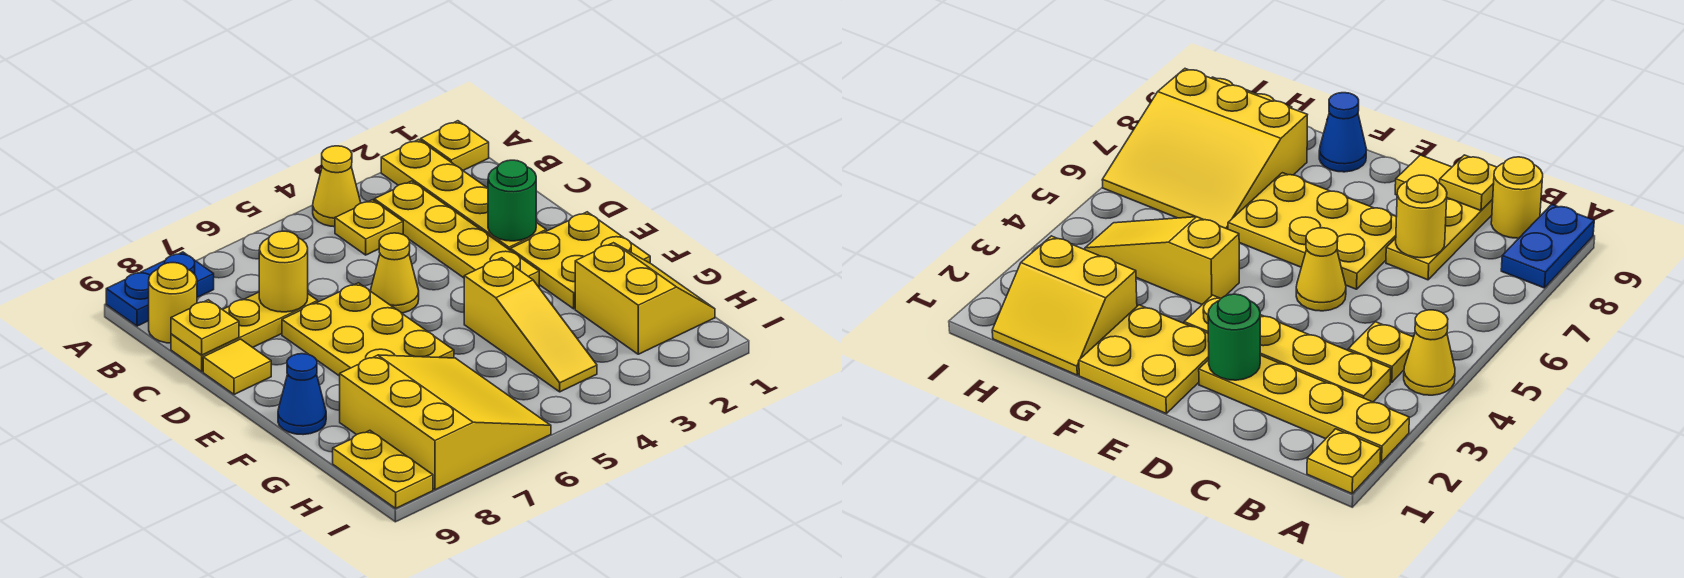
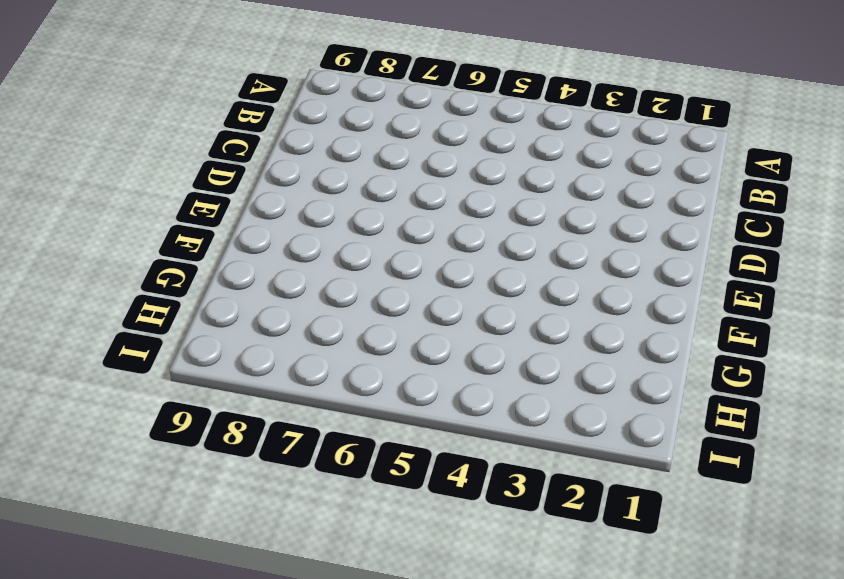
none -> yellow plate A1 level 1
none -> yellow plate A2:D2 level 1
none -> yellow cone A4 level 1

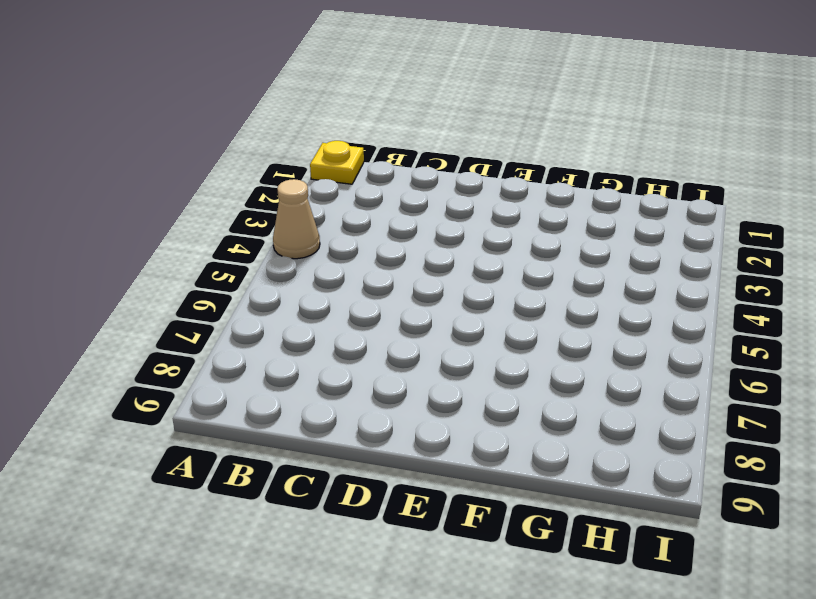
tan cone A4 level 1 -> yellow cone A4 level 1
none -> yellow plate A2:D2 level 1
none -> blue plate A8:A9 level 1
none -> yellow plate B3:E3 level 1

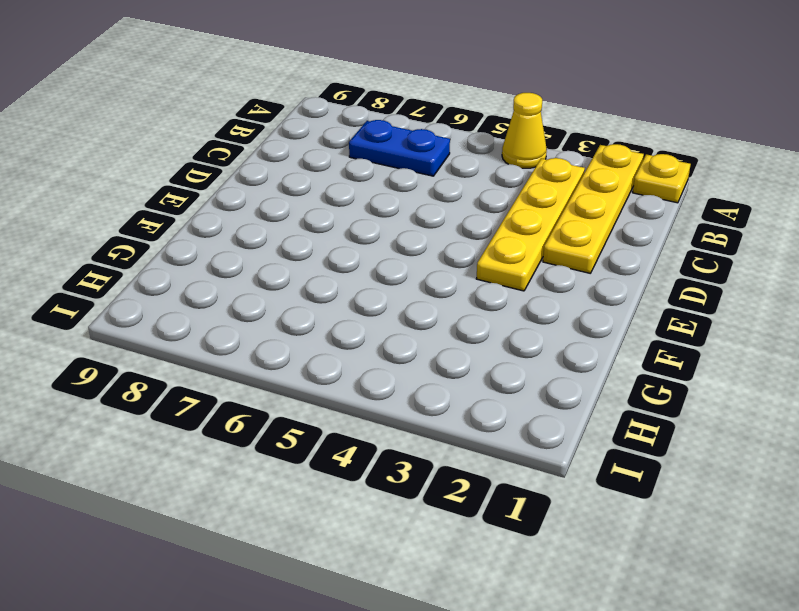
blue plate B6:B7 level 1 -> blue plate A8:A9 level 1
none -> yellow plate B4 level 1
none -> yellow round brick B9 level 1
none -> yellow plate C7:C9 level 1

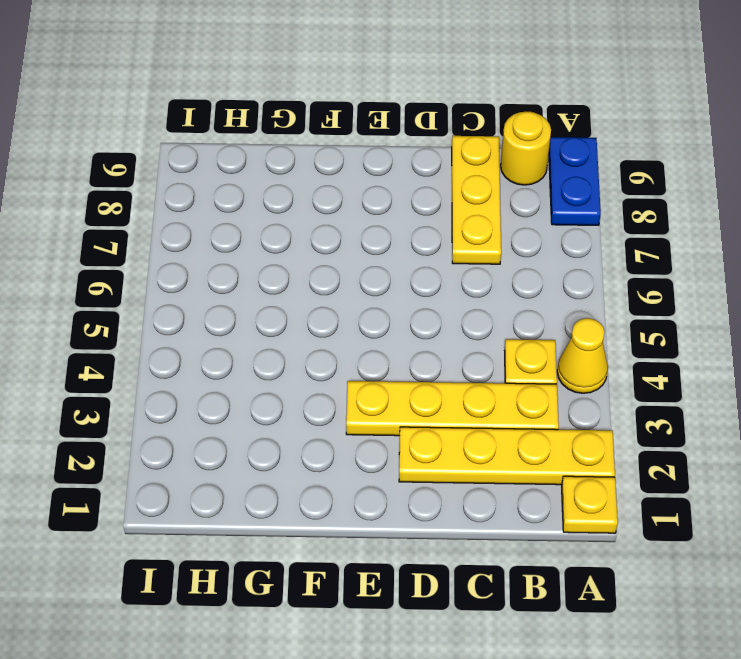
none -> yellow cone D5 level 1
none -> yellow plate D6:F7 level 1
none -> yellow tile D9 level 1

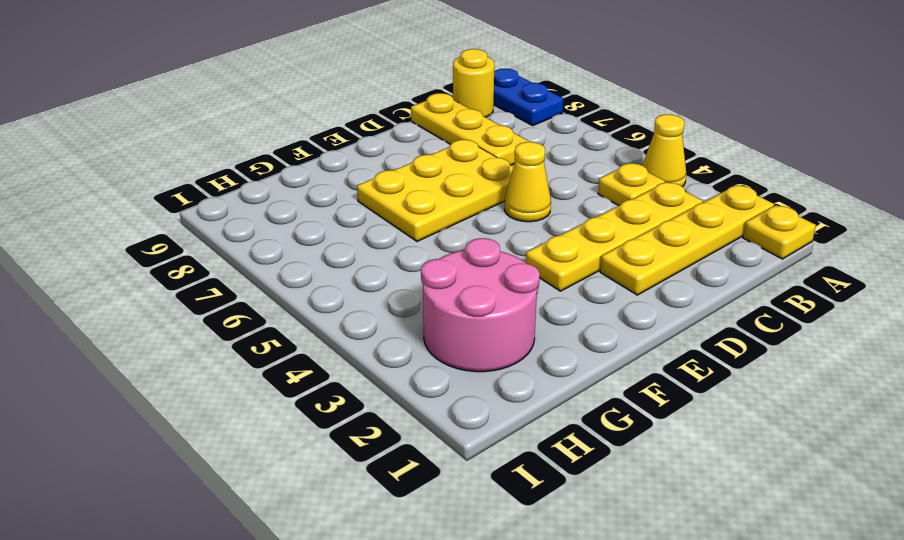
pink round brick G2:H3 level 1 -> yellow slope G1:H2 level 1 top 2
none -> yellow tile D9 level 1
none -> yellow plate E1:F2 level 1
none -> yellow slope F4:H4 level 1 top F

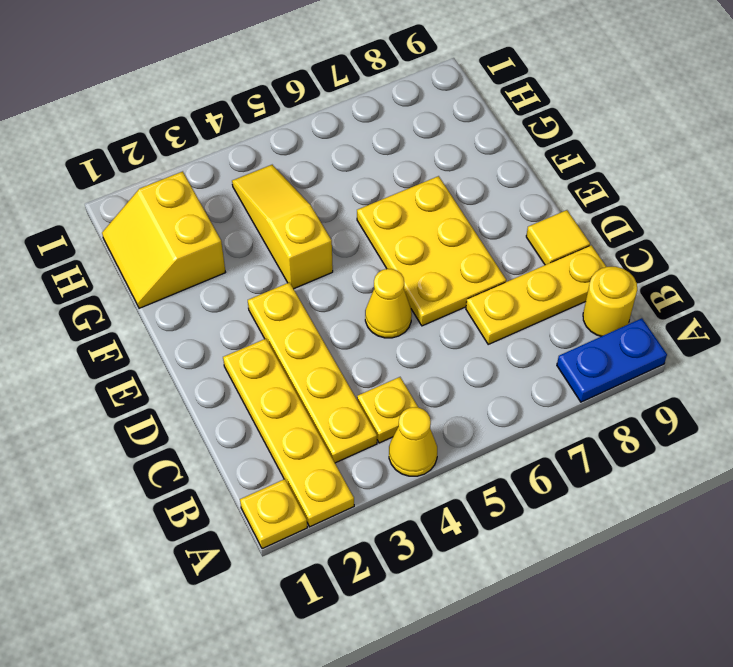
none -> yellow plate E1:F2 level 1
none -> blue cone F9 level 1
none -> yellow slope G6:I8 level 1 top 8

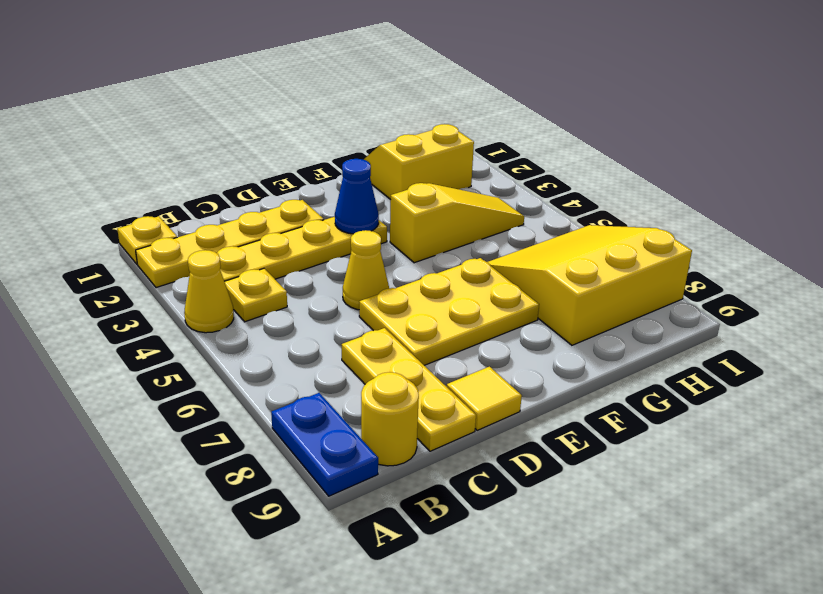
blue cone E3 level 2 -> blue cone F9 level 1
none -> yellow plate E1:F2 level 1
none -> yellow plate H9:I9 level 1
none -> yellow round brick C7 level 2

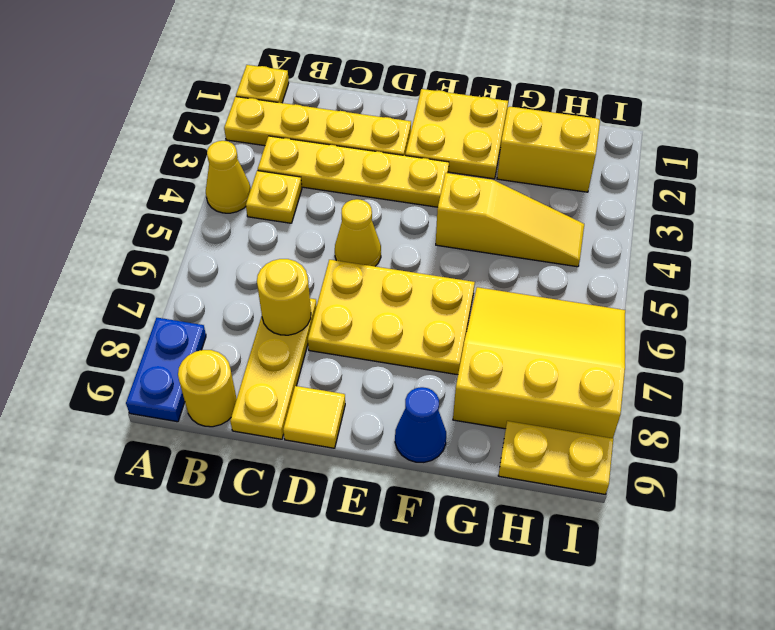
none -> yellow plate C9 level 2
none -> green round brick D2 level 2

